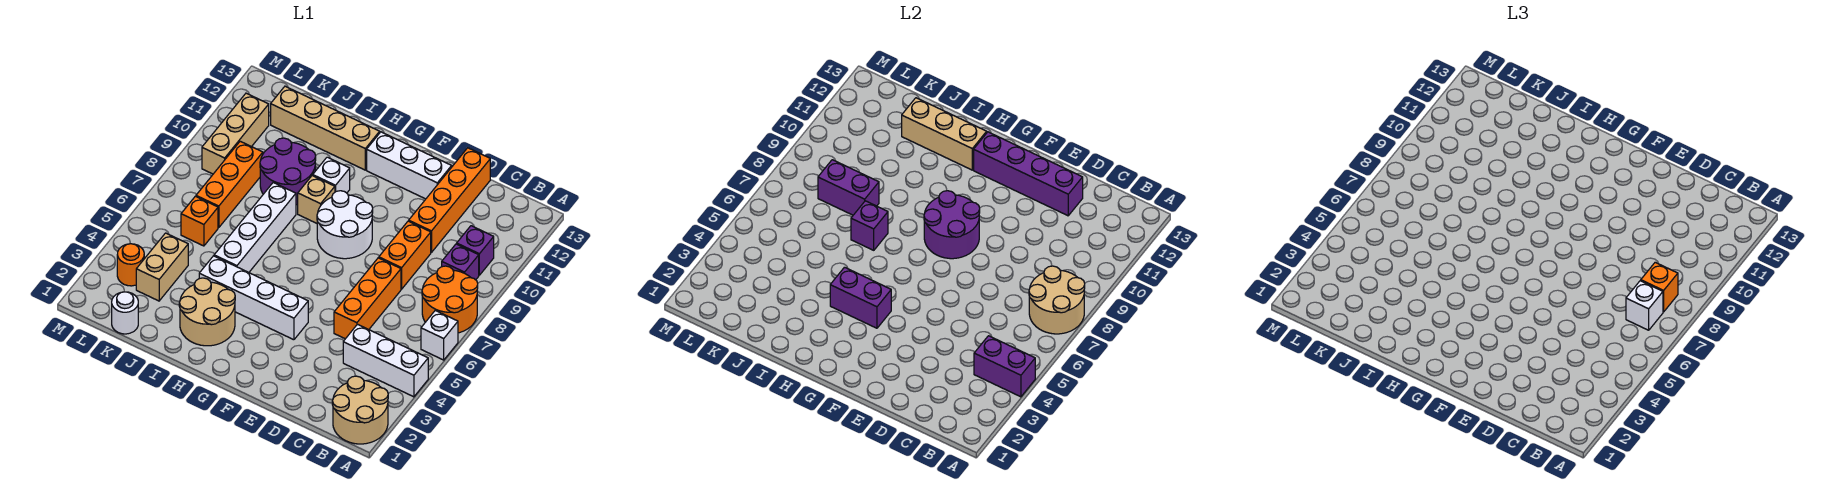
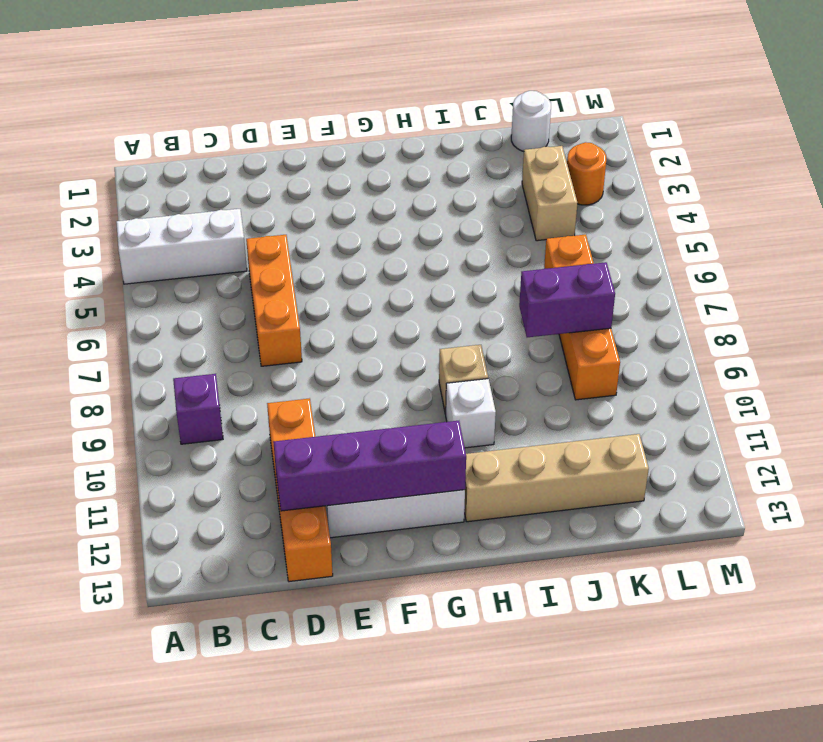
none -> tan round brick A1:B2 level 1
none -> white brick A6 level 1
none -> orange round brick A7:B8 level 1
none -> purple brick B10 level 1

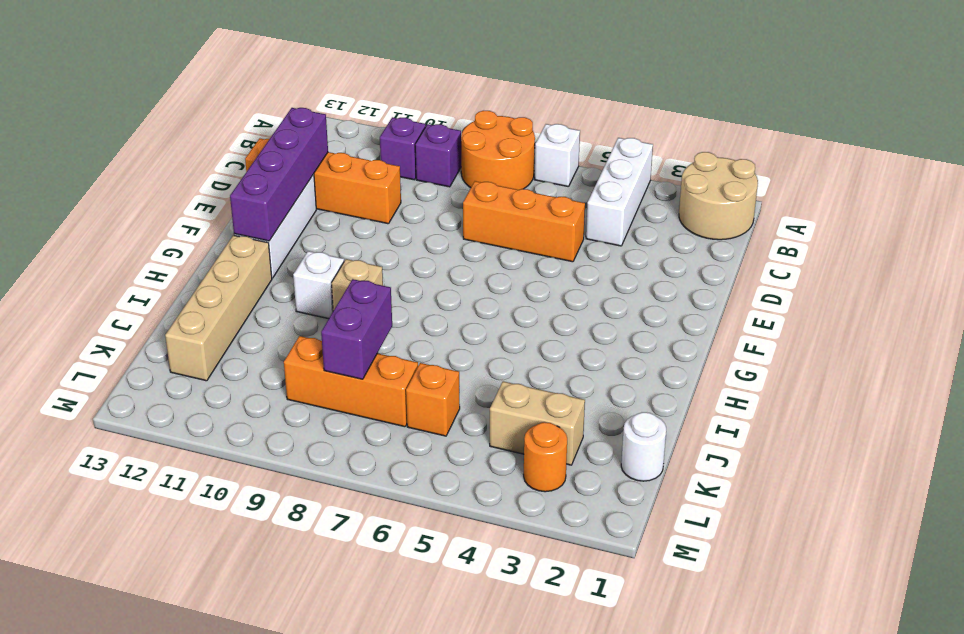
none -> orange brick D8:D9 level 1
none -> white brick F4:I4 level 1
none -> white round brick F8:G9 level 1
none -> tan round brick H2:I3 level 1

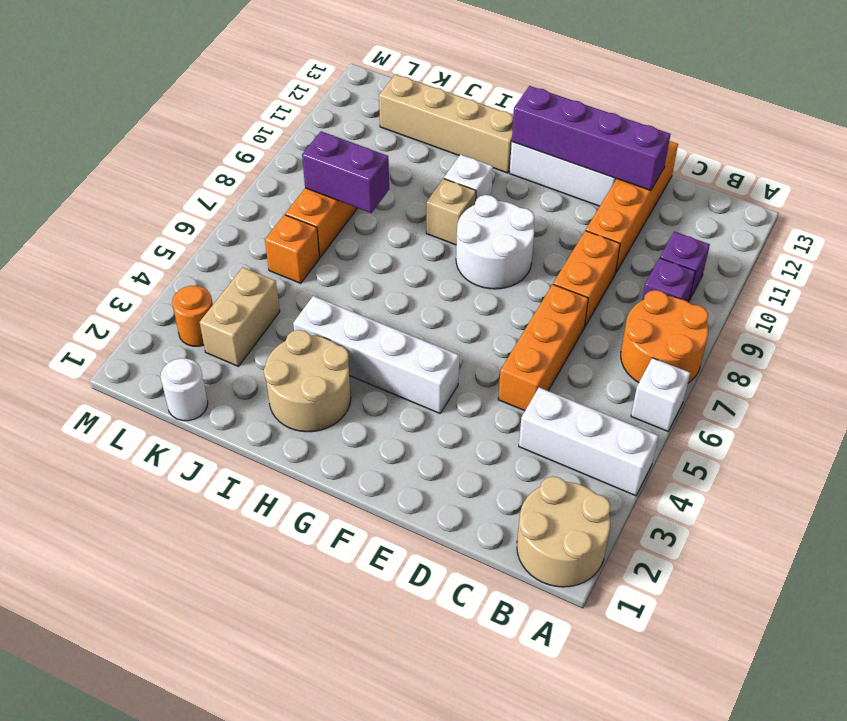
none -> white brick I5:I8 level 1
none -> purple round brick I9:J10 level 1
none -> tan brick L9:L11 level 1
none -> purple brick A4:B4 level 2

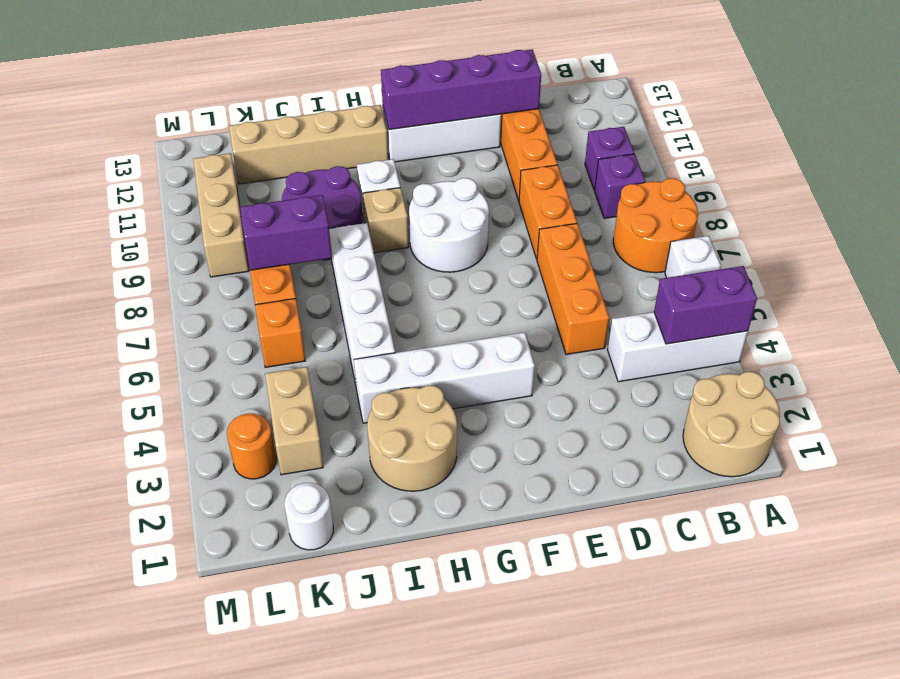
none -> tan round brick A7:B8 level 2
none -> purple round brick F8:G9 level 2
none -> purple brick G4:H4 level 2
none -> tan brick H12:J12 level 2

